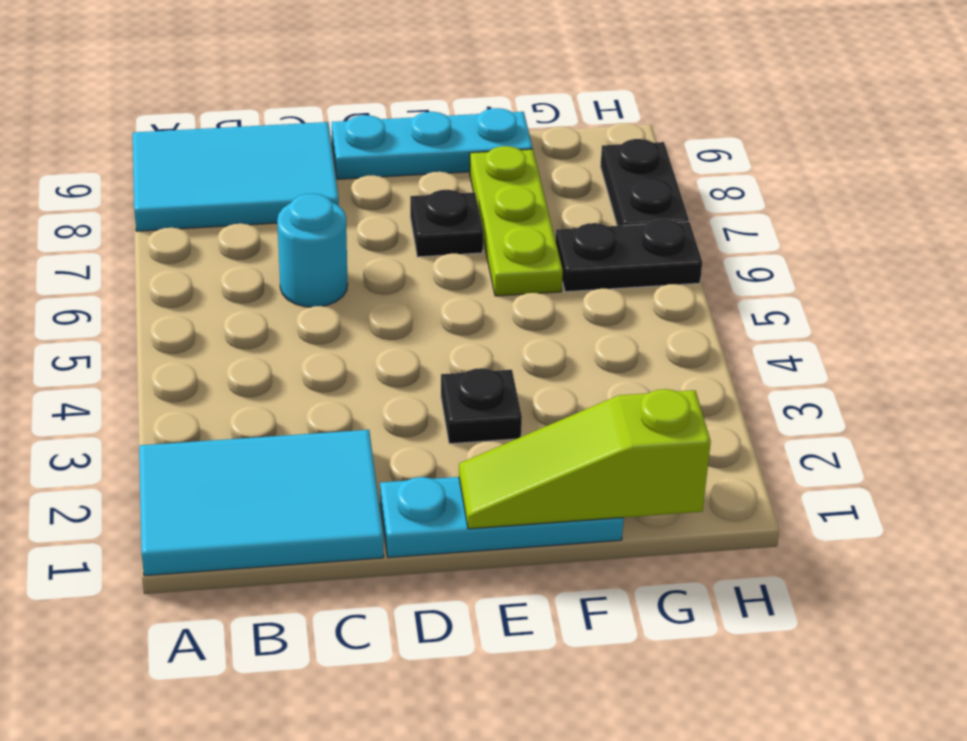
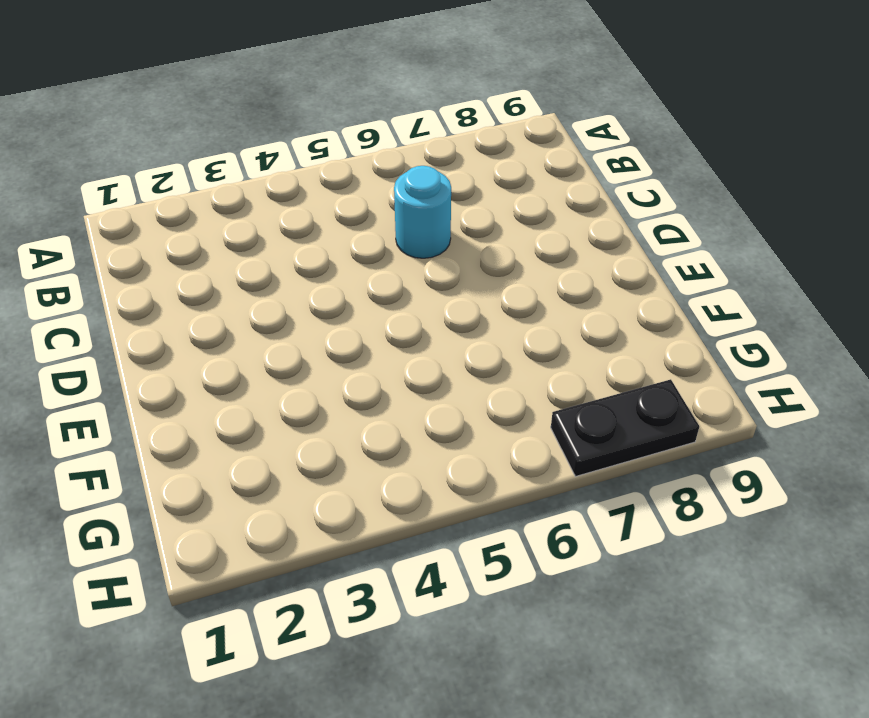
none -> cyan tile A1:C2 level 1
none -> cyan tile A8:C9 level 1

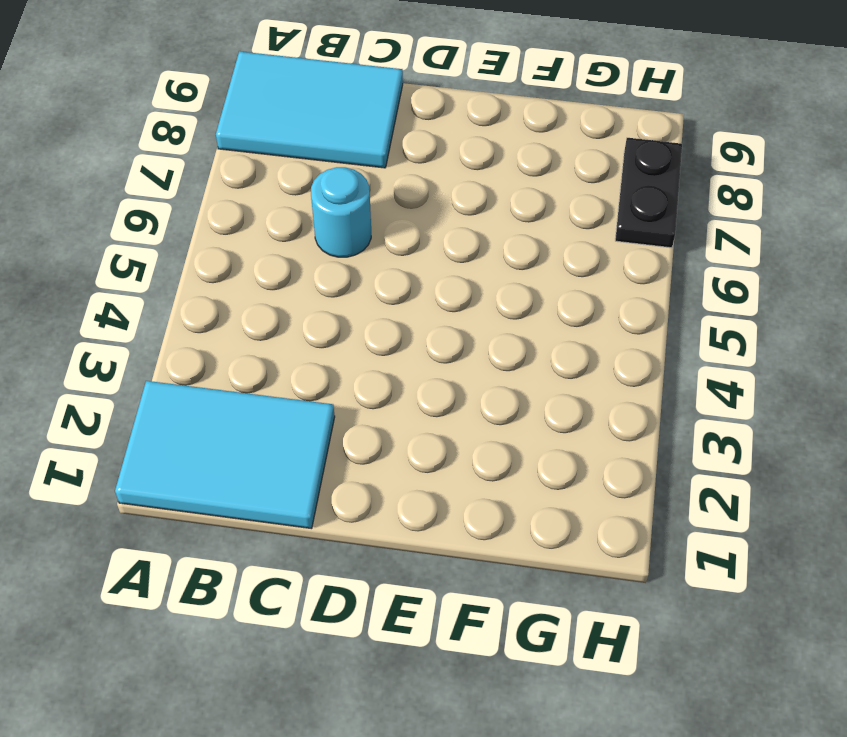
none -> cyan plate D1:F1 level 1
none -> cyan plate D9:F9 level 1

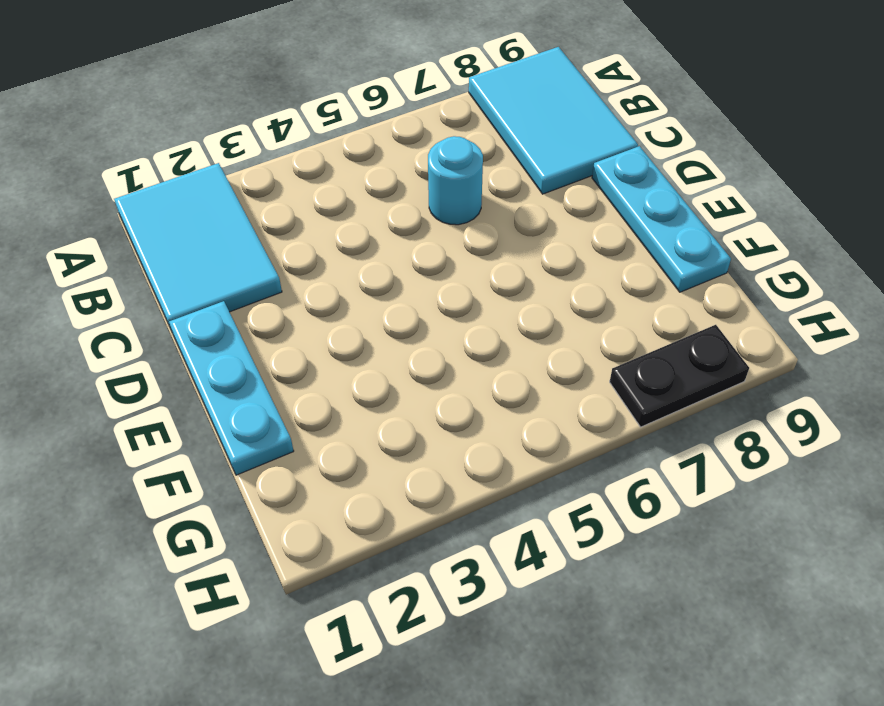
none -> black plate E3 level 1
none -> black plate E7 level 1

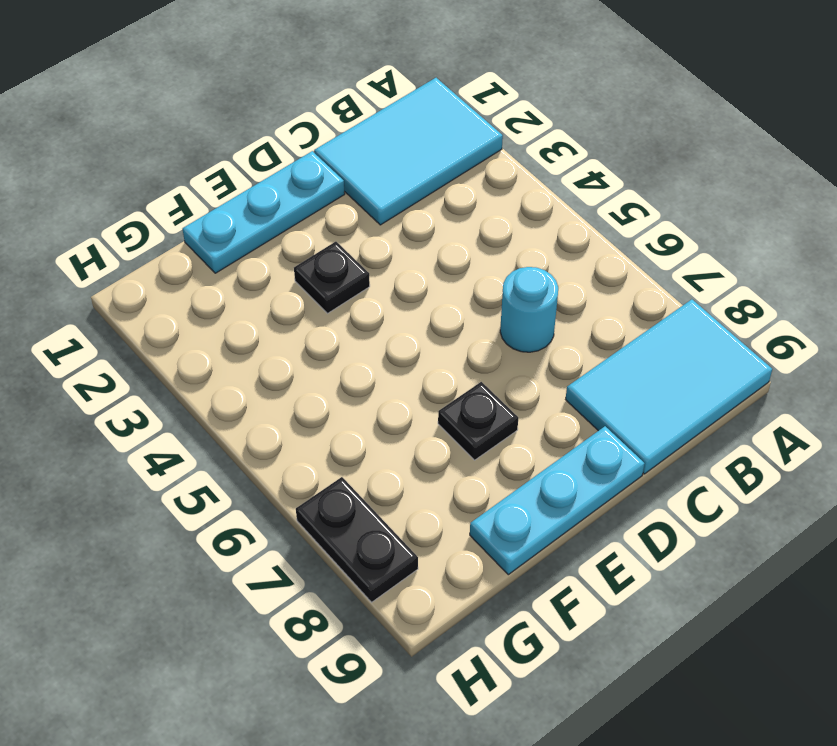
none -> lime plate F6:F8 level 1
none -> black plate G6:H6 level 1

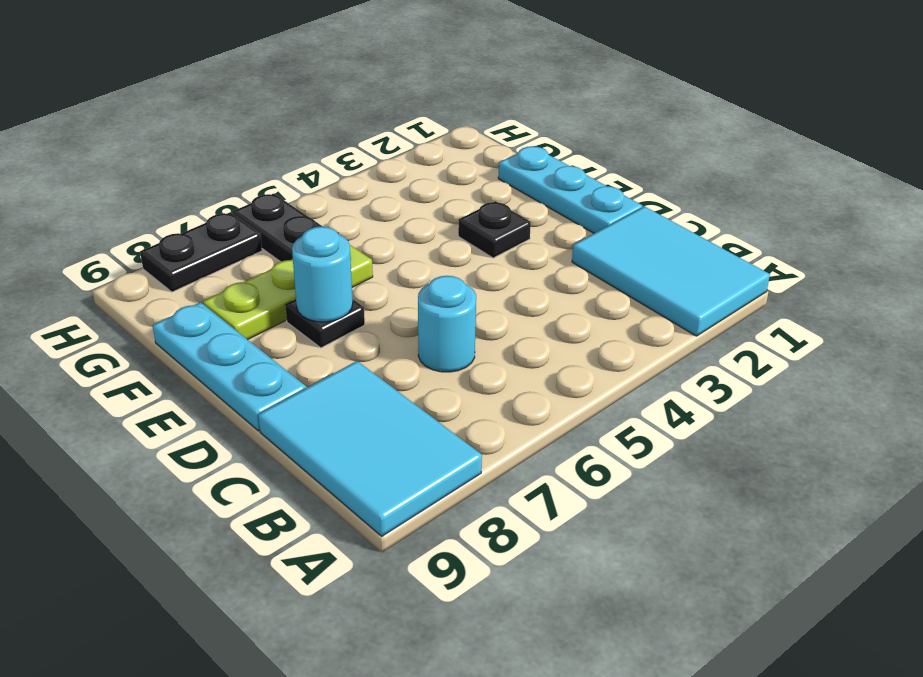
cyan round brick E7 level 2 -> none
none -> lime slope E1:G1 level 2 top G

